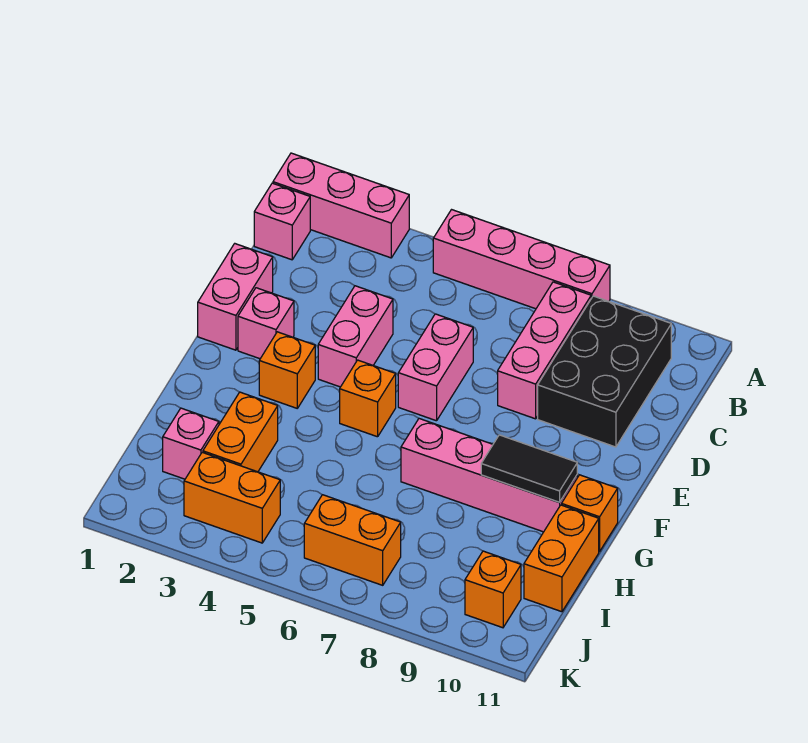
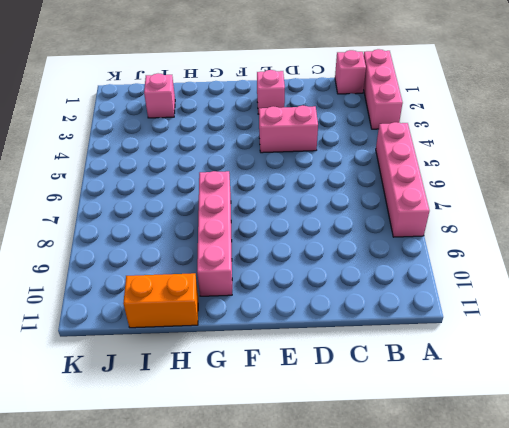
none -> pink brick B8:D8 level 1
none -> black brick B9:D10 level 1
none -> pink brick D1:E1 level 1

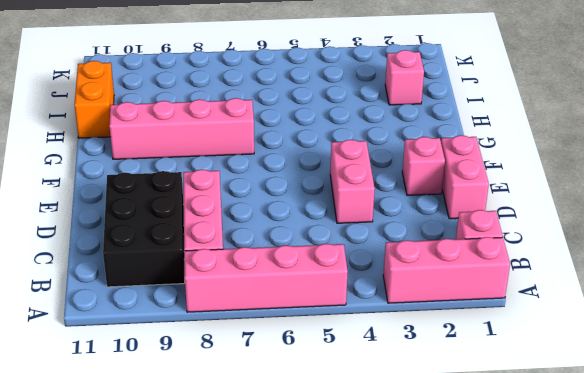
none -> pink brick D6:E6 level 1
none -> orange brick F3 level 1
none -> orange brick F5 level 1

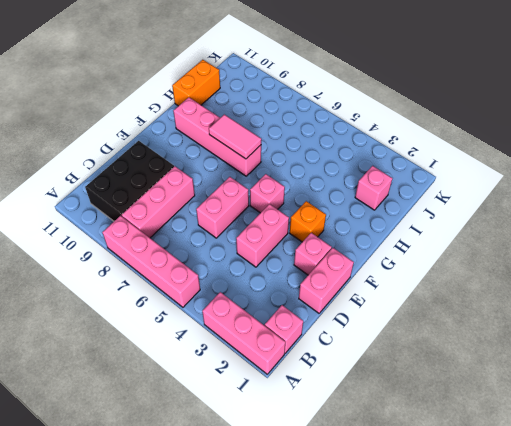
pink brick F5 level 1 -> orange brick F5 level 1
pink tile G7:G8 level 2 -> none
none -> orange brick G11 level 1
none -> orange brick H3:I3 level 1
none -> orange brick J3:J4 level 1

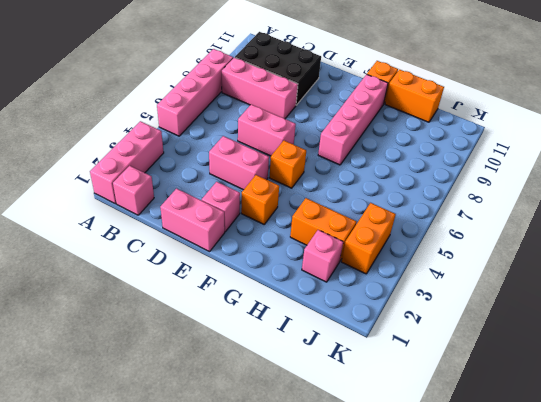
none -> orange brick J6:J7 level 1
none -> orange brick J10 level 1
none -> black tile G9:G10 level 2

